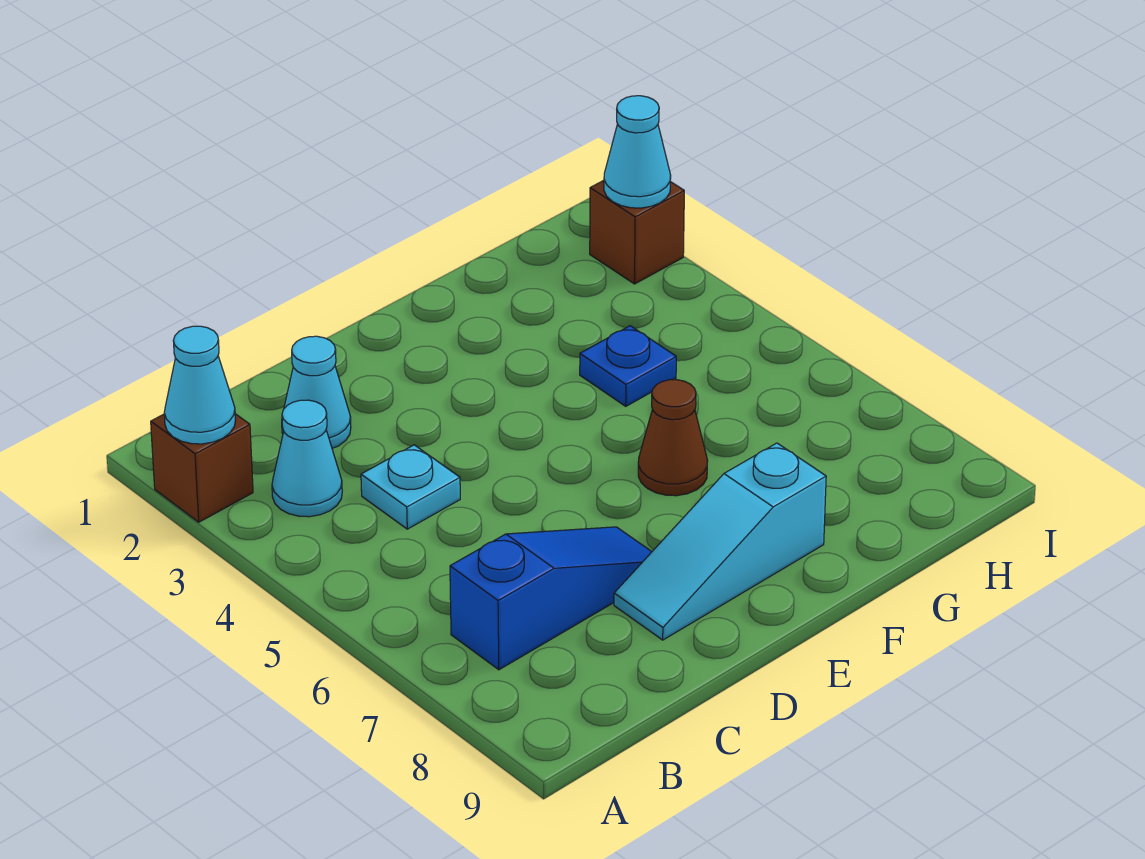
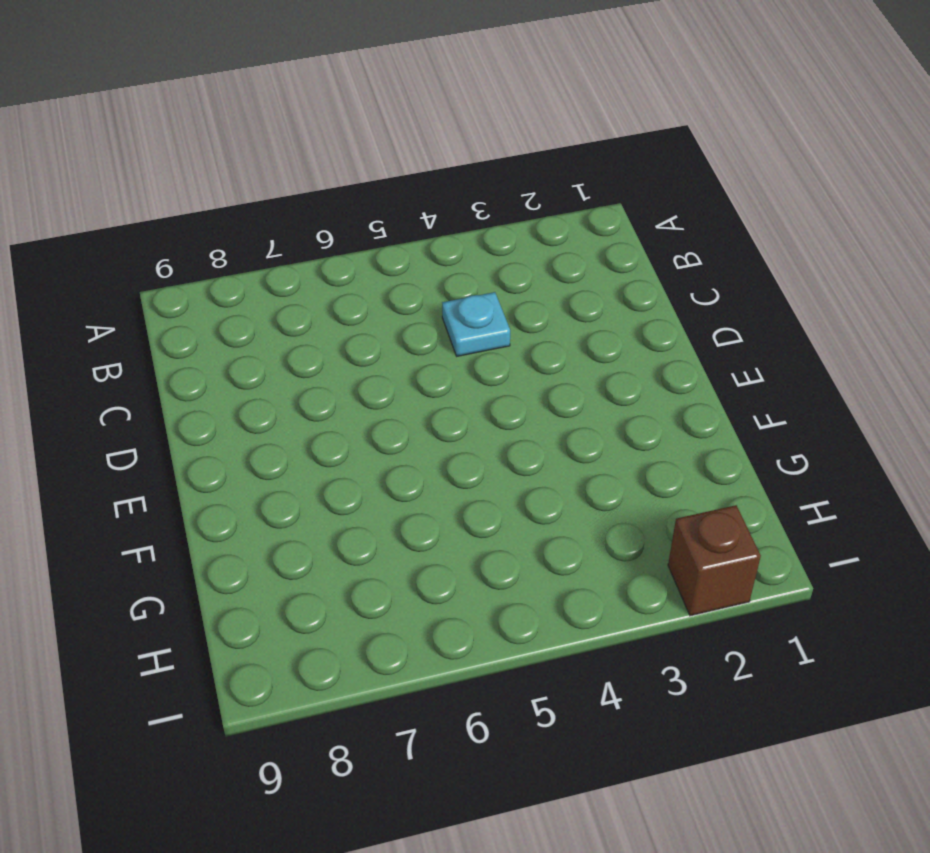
none -> brown brick A2 level 1
none -> cyan cone B3 level 1

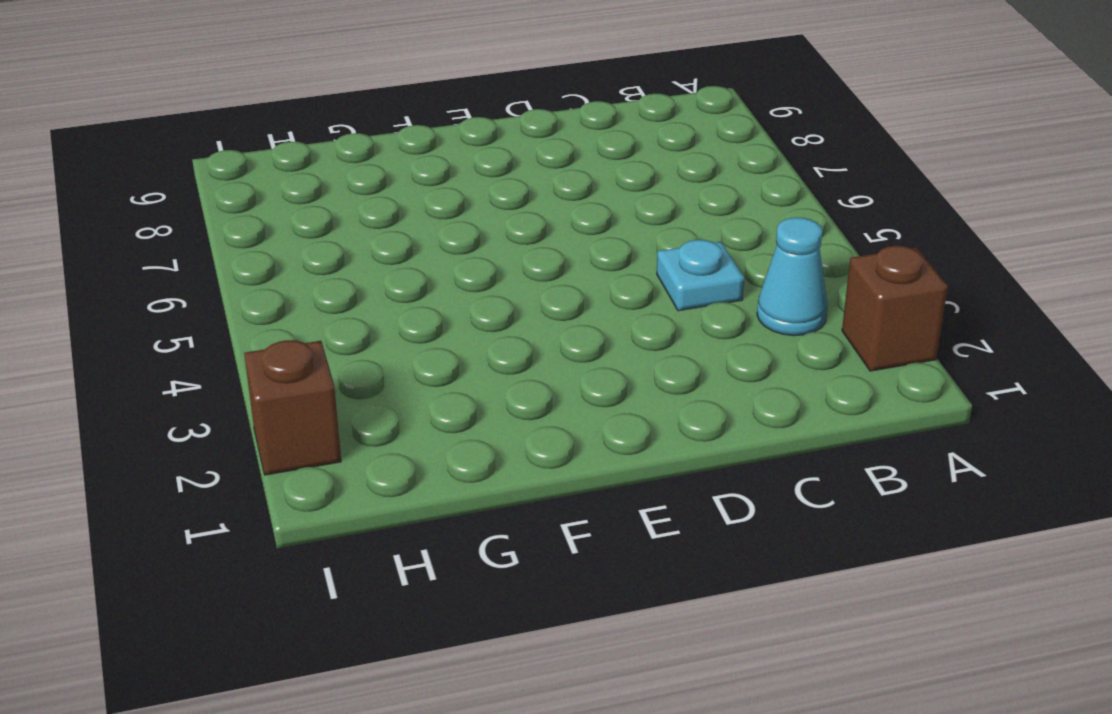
none -> blue slope B7:D7 level 1 top B
none -> cyan cone C2 level 1

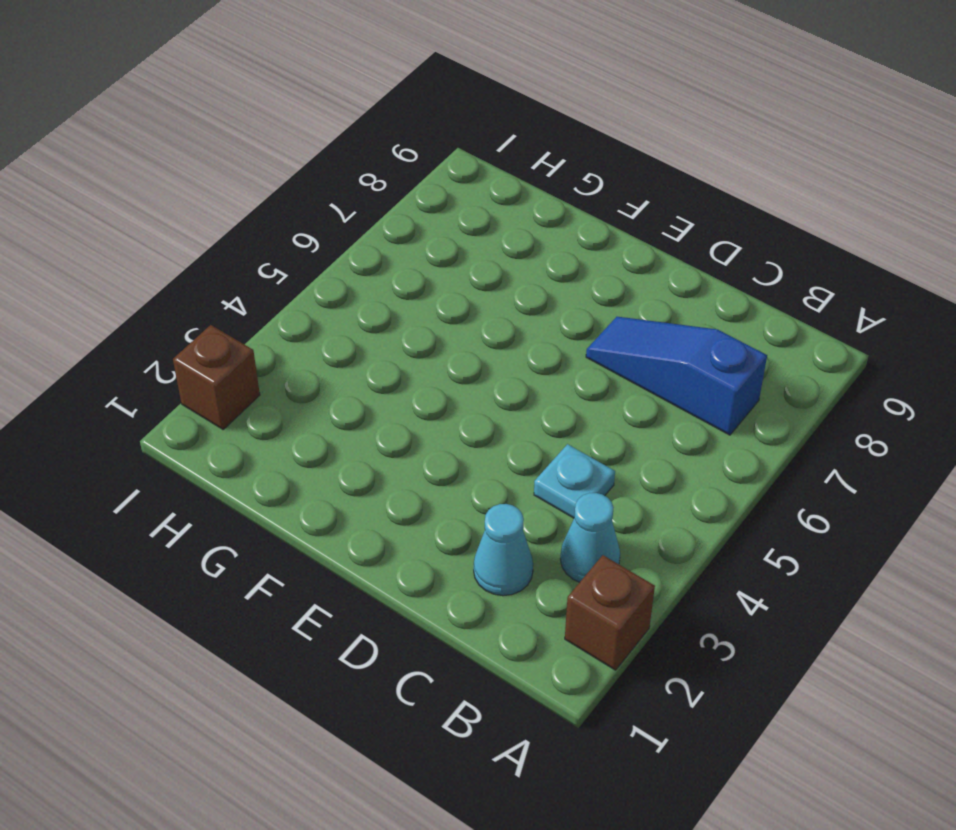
none -> cyan slope D8:F8 level 1 top F
none -> brown cone F6 level 1

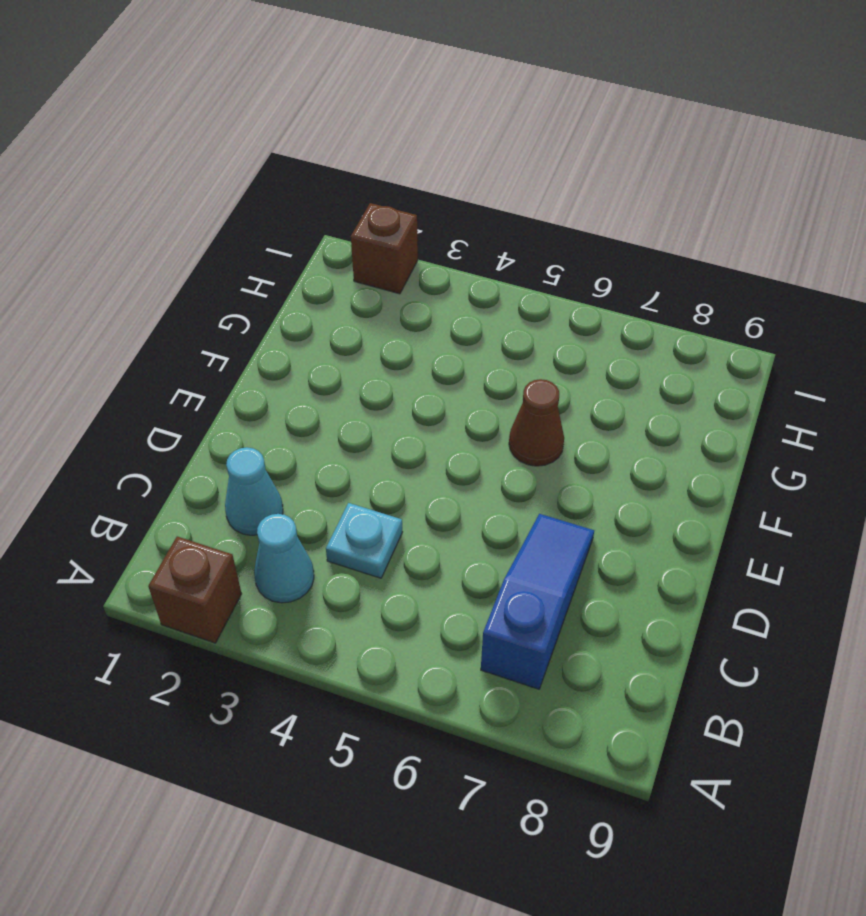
none -> cyan slope D8:F8 level 1 top F
none -> blue plate G4 level 1

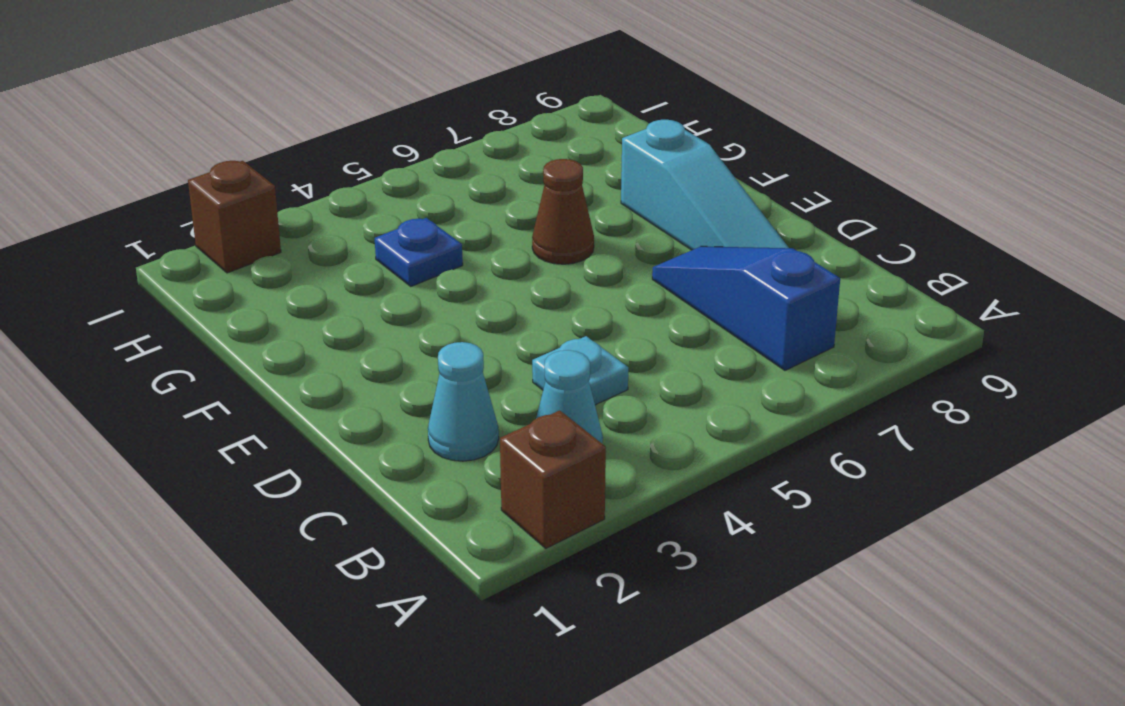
none -> cyan cone A2 level 2
none -> cyan cone I2 level 2

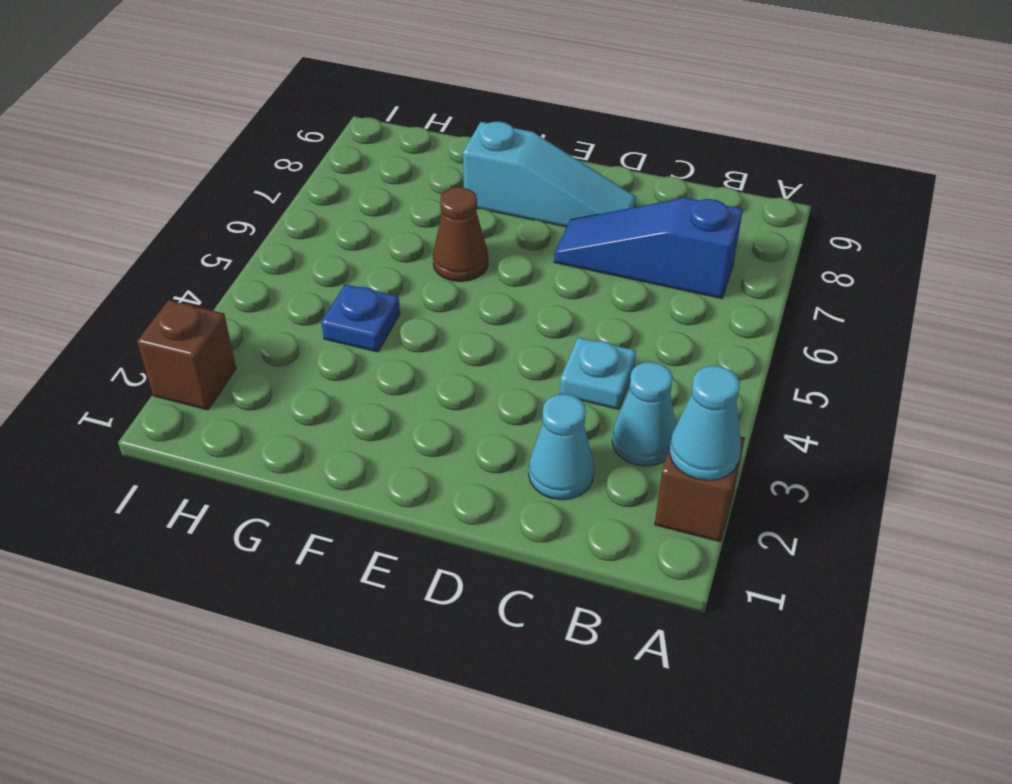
none -> cyan cone I2 level 2

